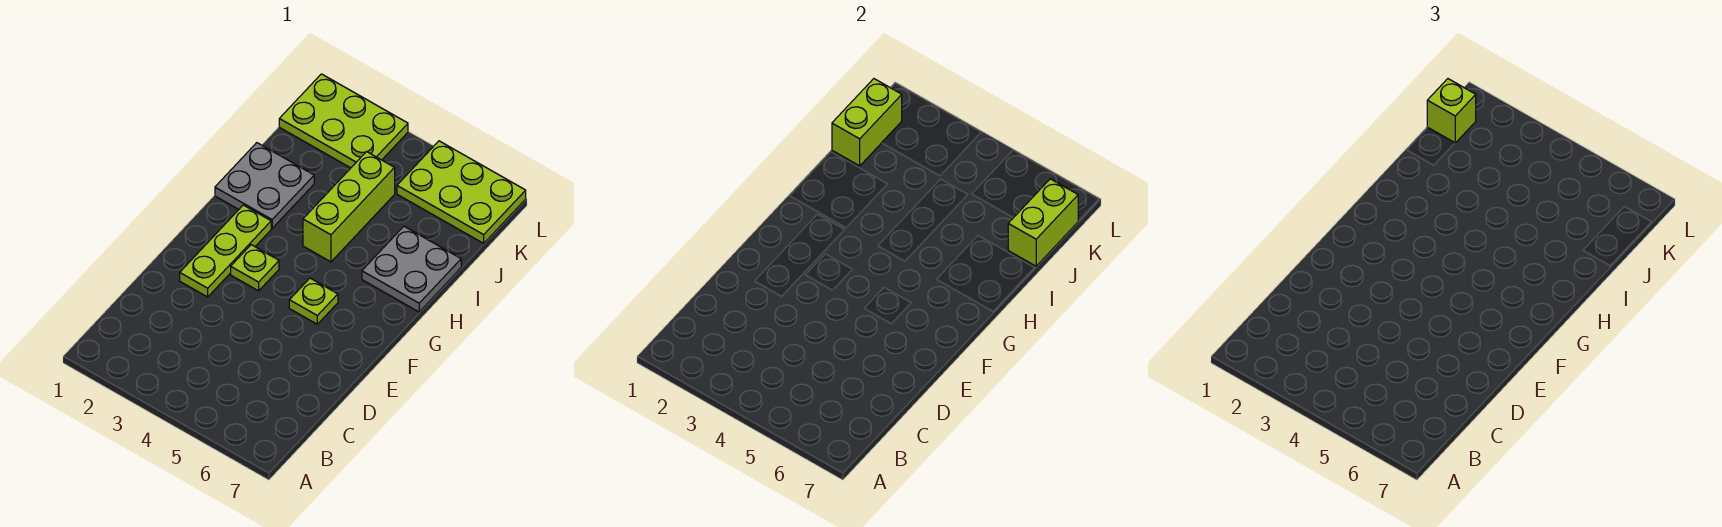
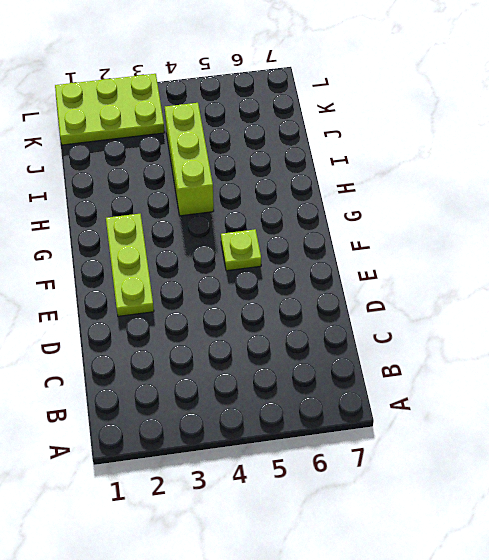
none -> lime plate F3 level 1
none -> grey plate H1:I2 level 1

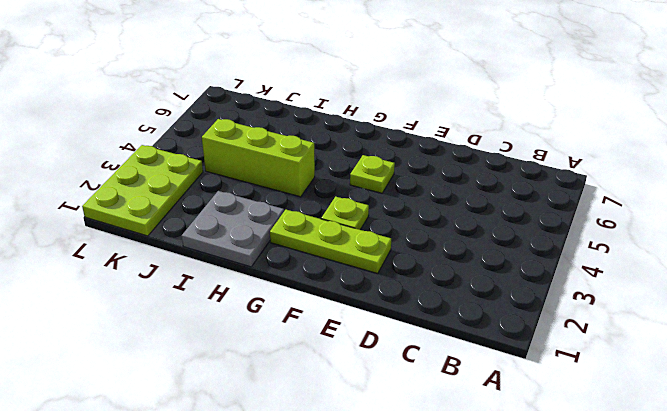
none -> grey plate H6:I7 level 1
none -> lime plate K5:L7 level 1

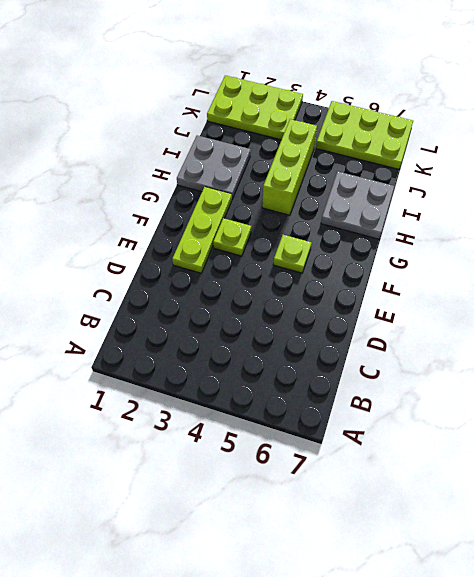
none -> lime brick J1:K1 level 2
none -> lime brick J7:K7 level 2

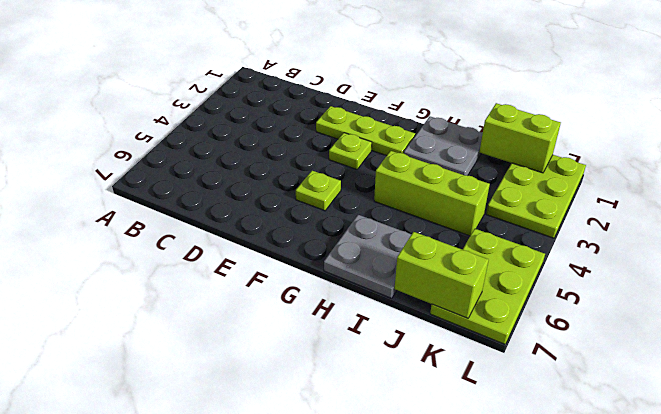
none -> lime brick K1 level 3

